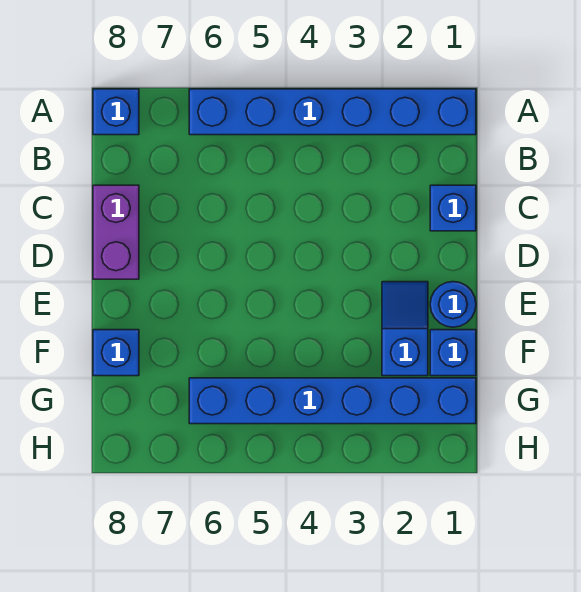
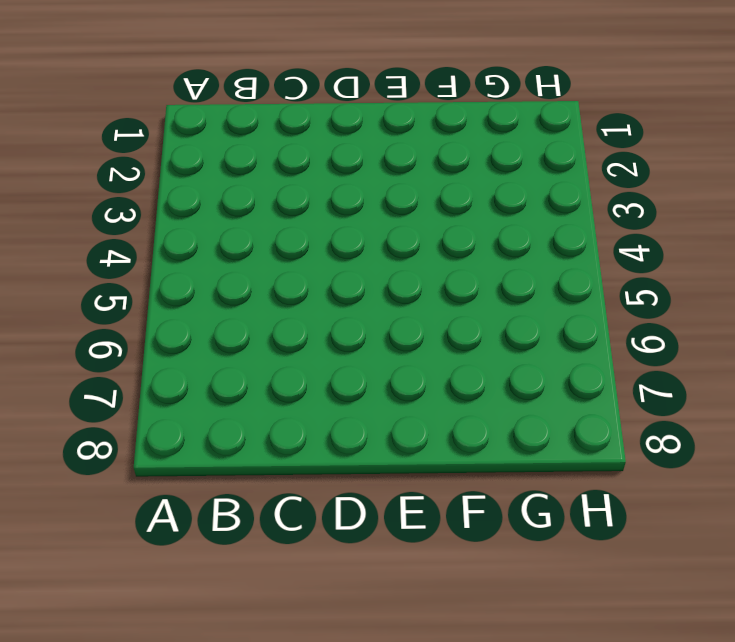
none -> blue brick A1:A6 level 1
none -> blue brick A8 level 1

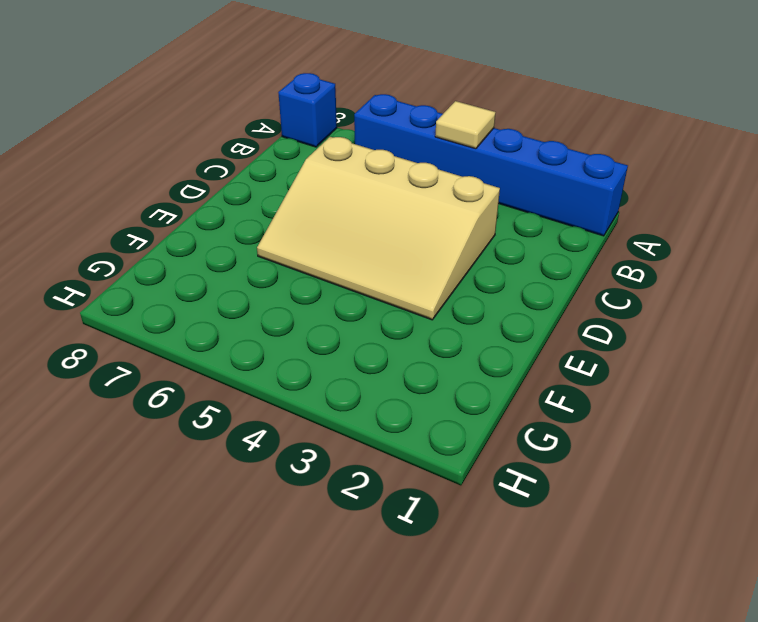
tan tile A4 level 2 -> none
tan slope C3:E6 level 1 top C -> none
none -> blue brick C1 level 1
none -> purple brick C8:D8 level 1

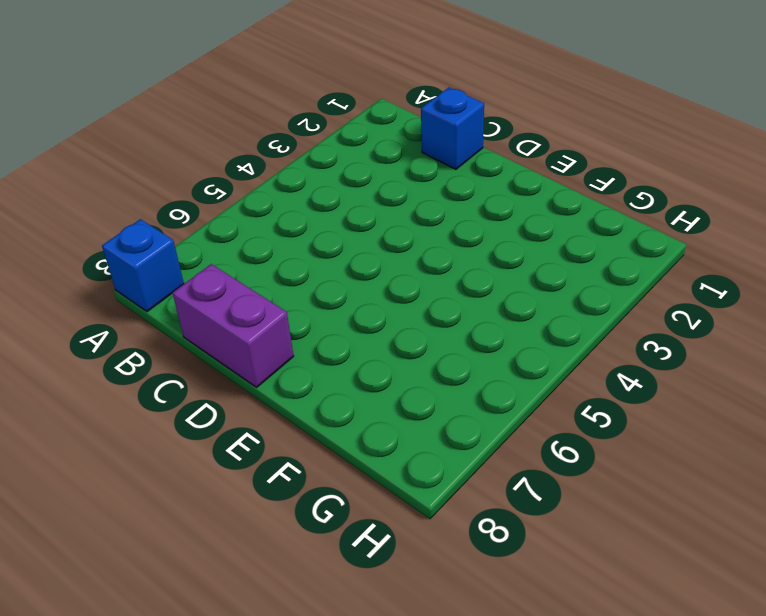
none -> blue brick A1:A6 level 1
none -> blue round brick E1 level 1

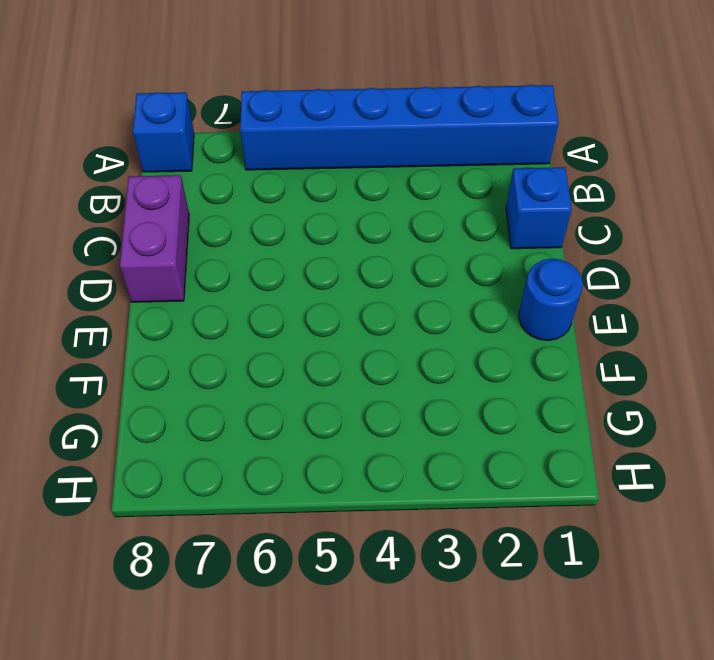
none -> blue slope E2:F2 level 1 top F
none -> blue brick F1 level 1

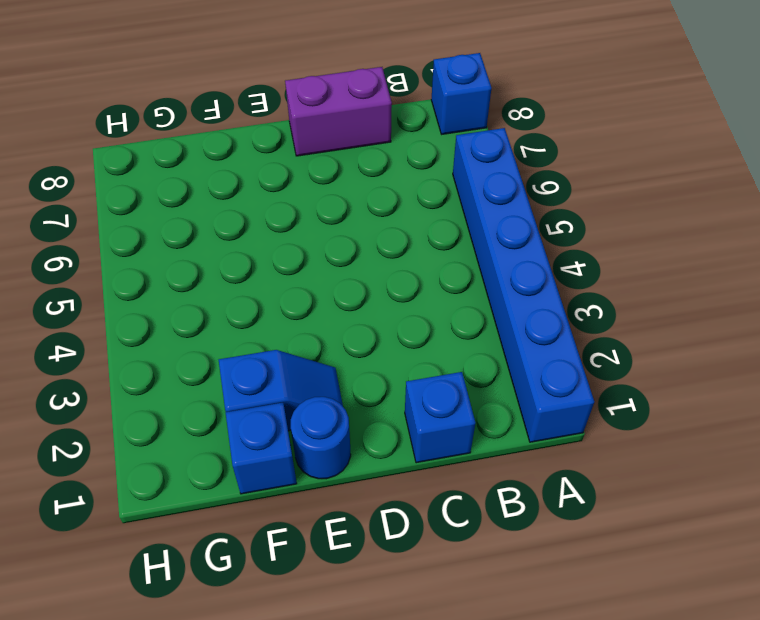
none -> blue brick F8 level 1
none -> blue brick G1:G6 level 1

